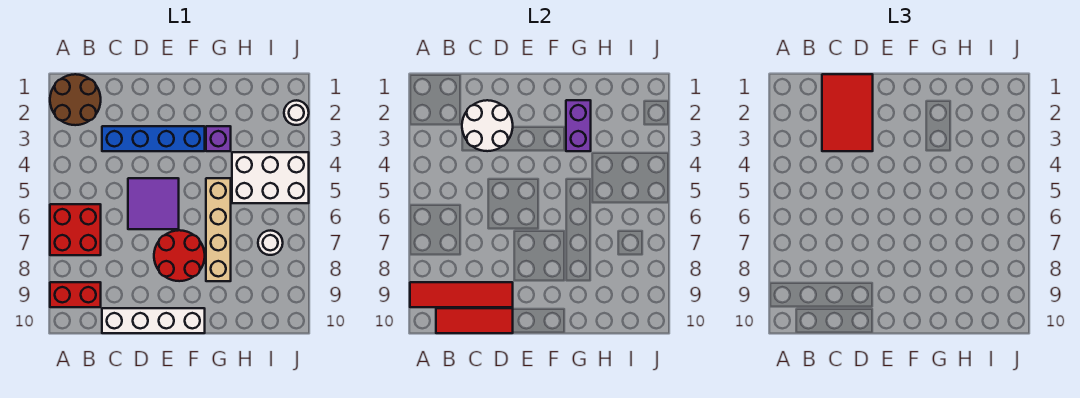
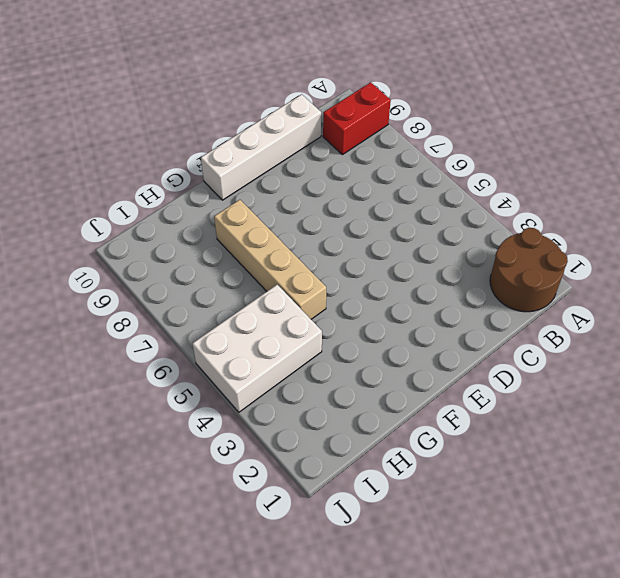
none -> red brick A6:B7 level 1
none -> blue brick C3:F3 level 1
none -> purple tile D5:E6 level 1

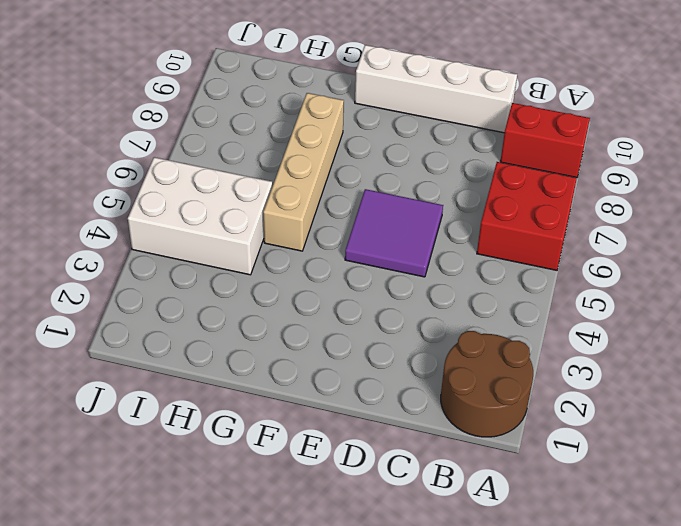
none -> blue brick C3:F3 level 1
none -> red round brick E7:F8 level 1
none -> purple brick G3 level 1

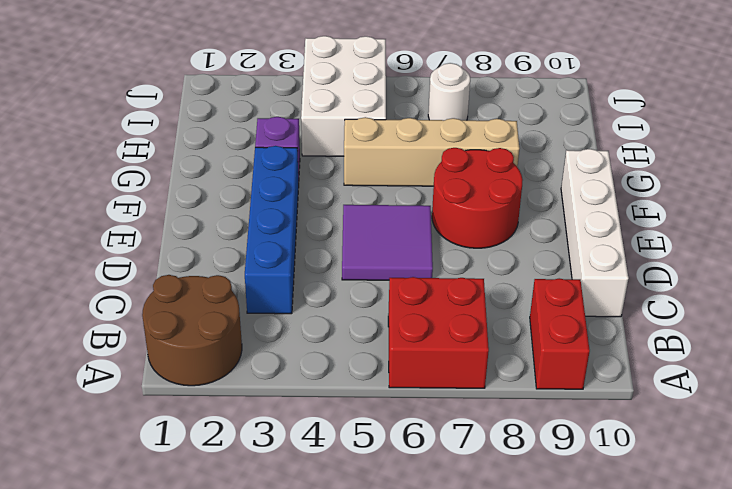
none -> white round brick J2 level 1
none -> red tile A9:D9 level 2
none -> red tile B10:D10 level 2

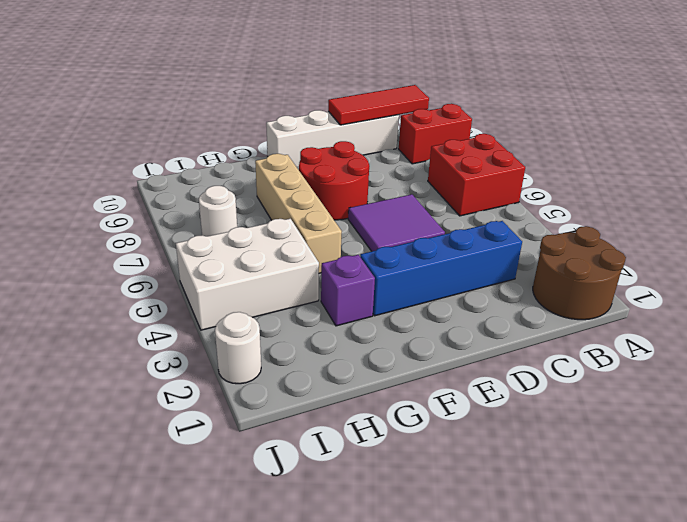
none -> red tile A9:D9 level 2
none -> white round brick C2:D3 level 2
none -> purple brick G2:G3 level 2

